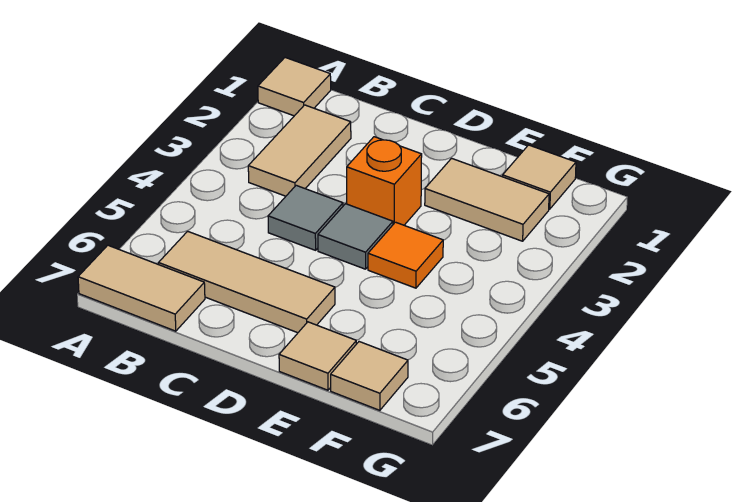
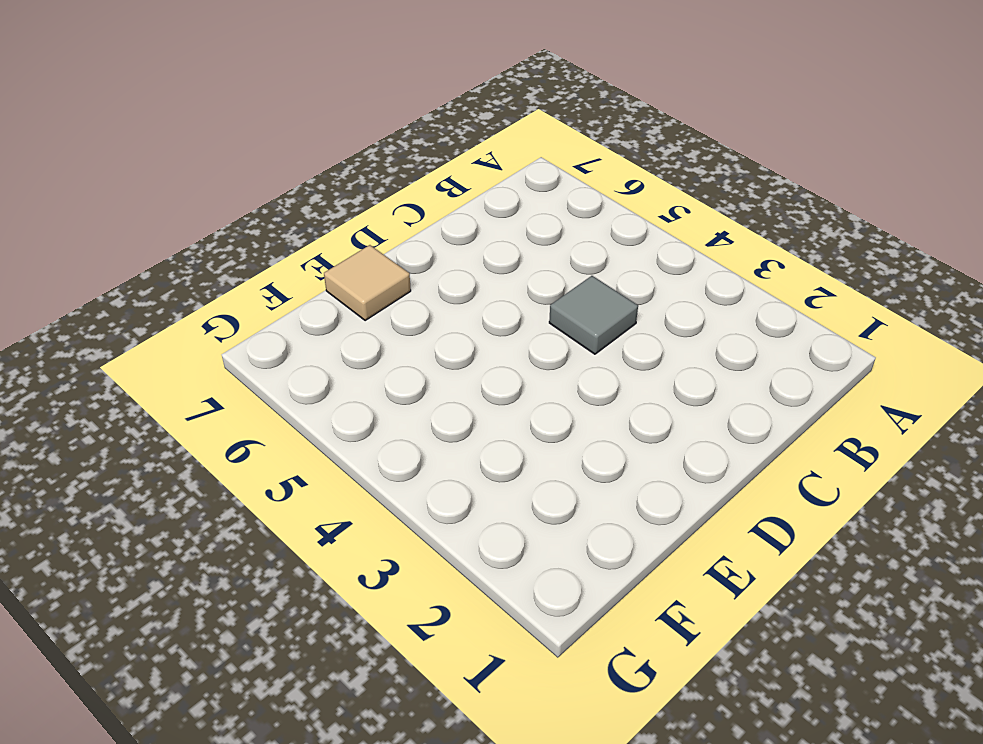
none -> tan tile A1 level 1
none -> tan tile A7:B7 level 1
none -> tan tile B2:B3 level 1

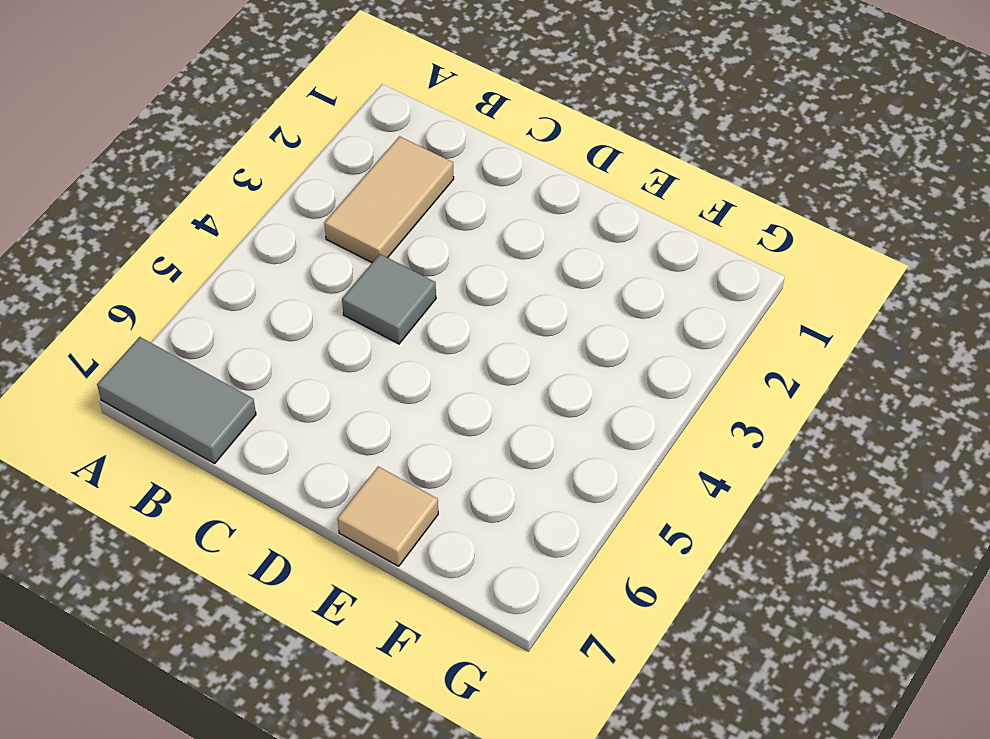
grey tile A7:B7 level 1 -> tan tile A7:B7 level 1
none -> tan tile A1 level 1
none -> tan tile B6:D6 level 1
none -> orange brick D3 level 1

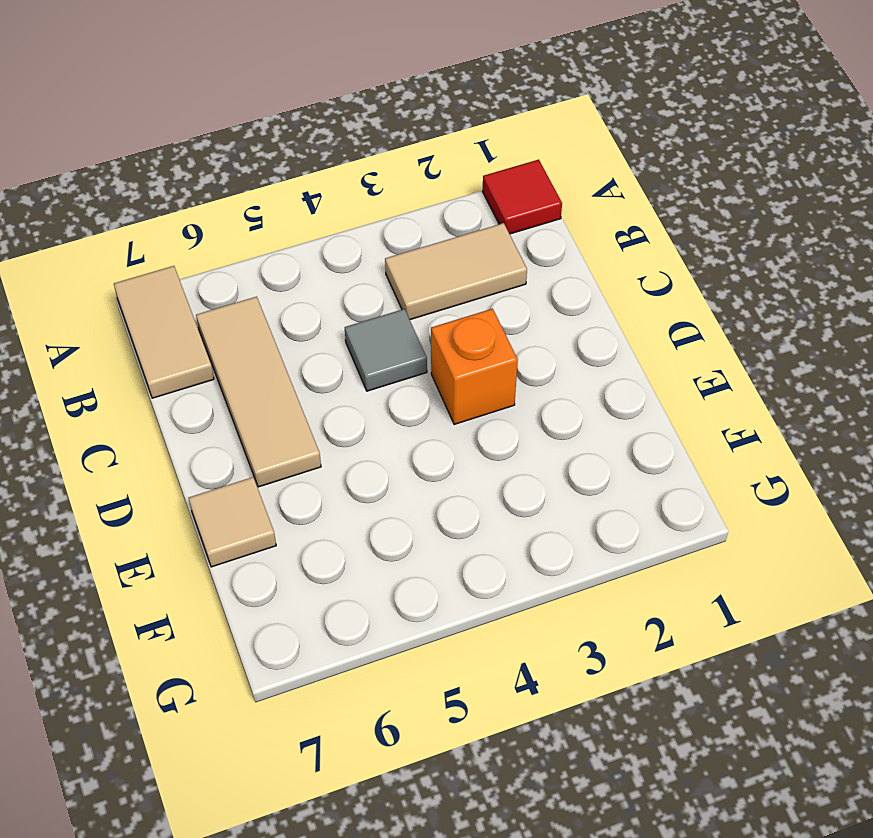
red tile A1 level 1 -> tan tile A1 level 1
none -> grey tile D4 level 1
none -> tan tile E2:F2 level 1
none -> orange tile E4 level 1

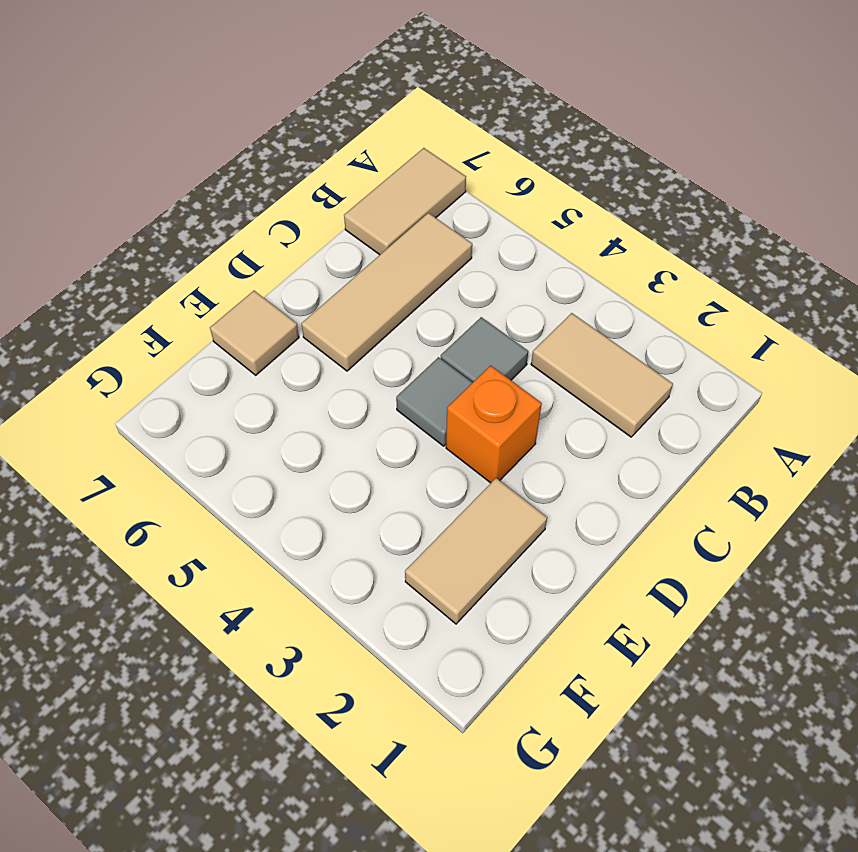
none -> tan tile A1 level 1
none -> orange tile E4 level 1
none -> tan tile F1 level 1

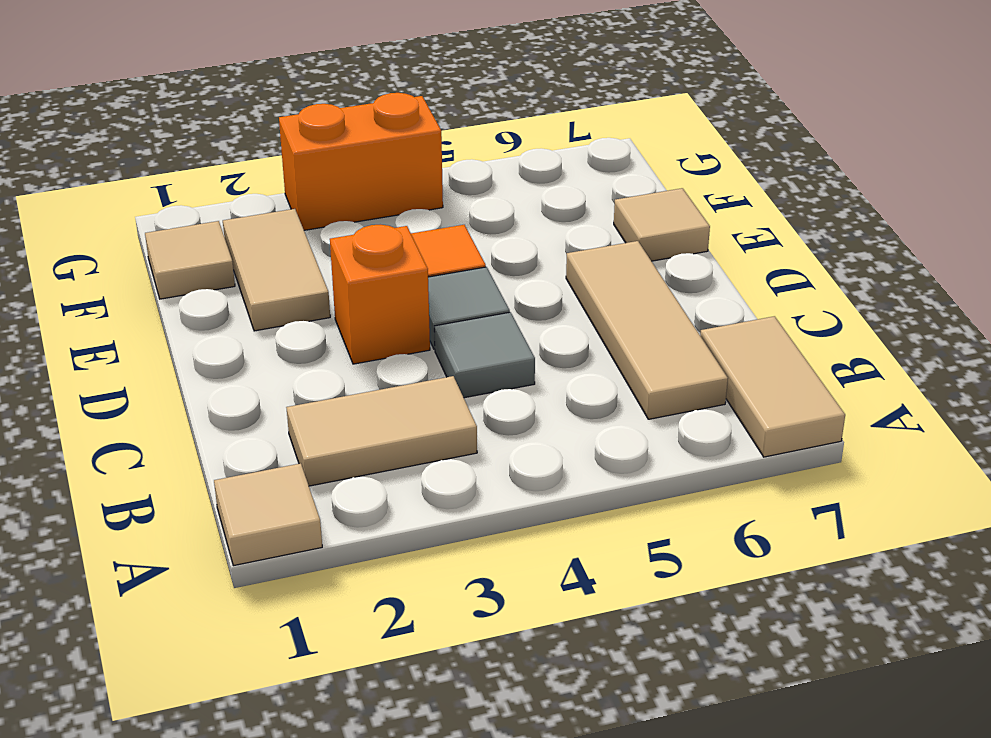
orange brick G3:G4 level 1 -> none
none -> tan tile F7 level 1

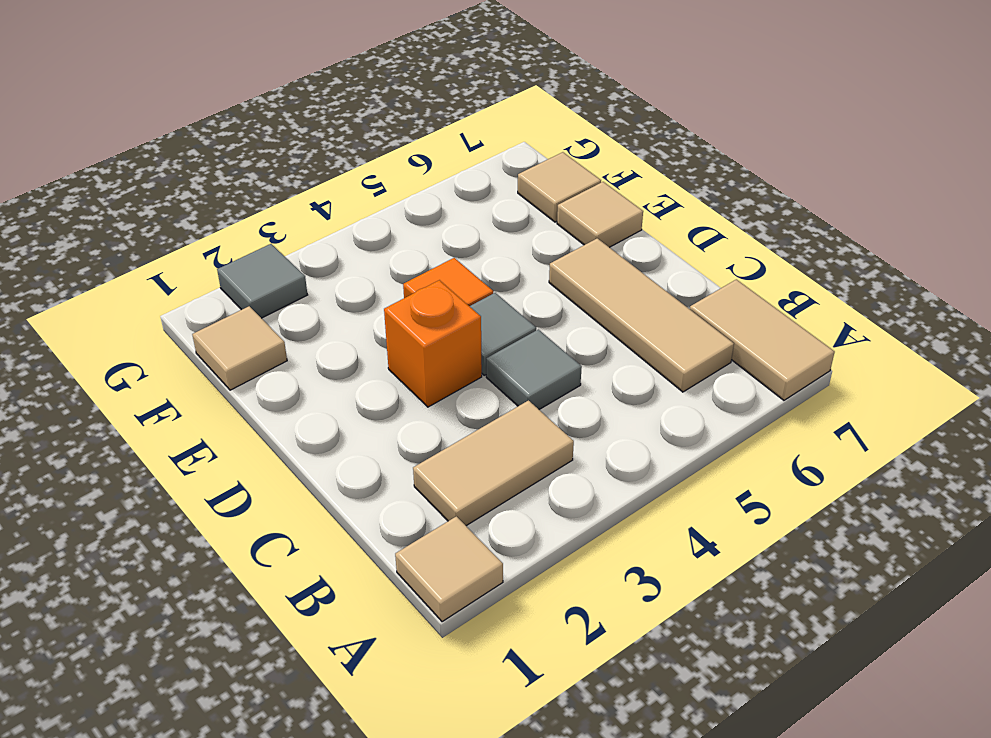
grey tile G2 level 1 -> none
none -> tan tile E2:F2 level 1

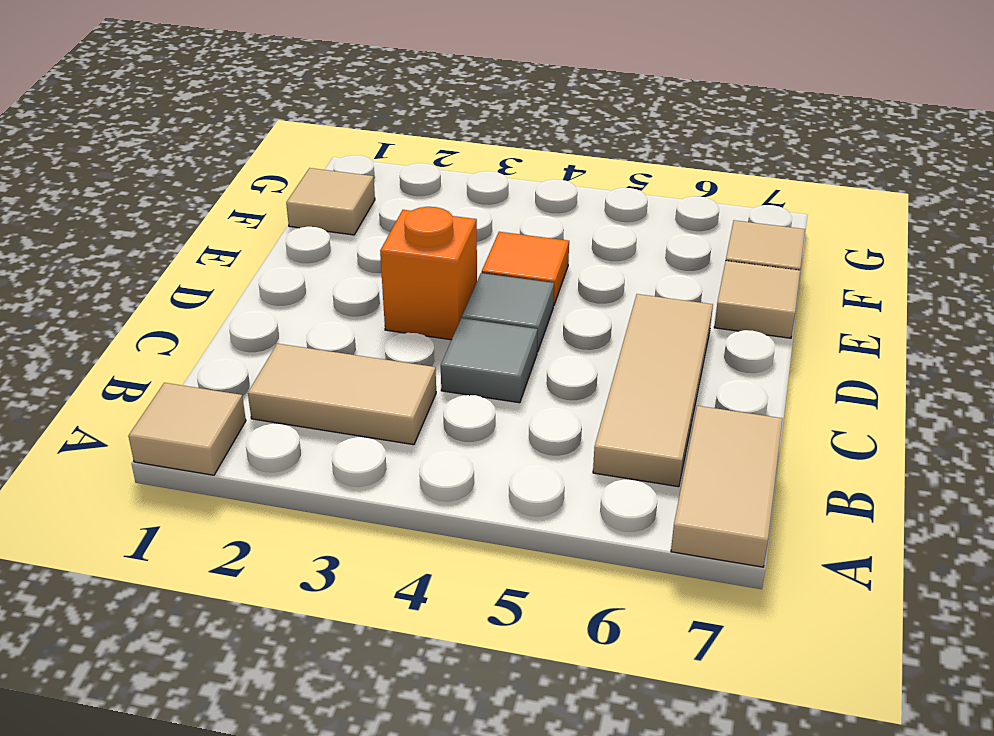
none -> tan tile E2:F2 level 1

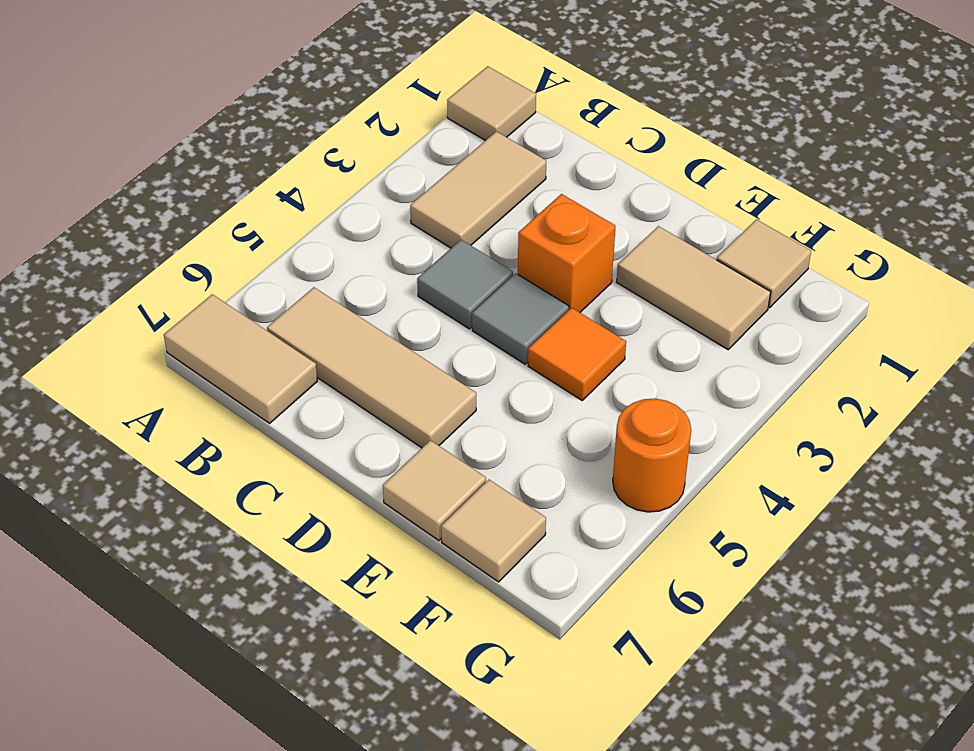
orange round brick G5 level 1 -> none

